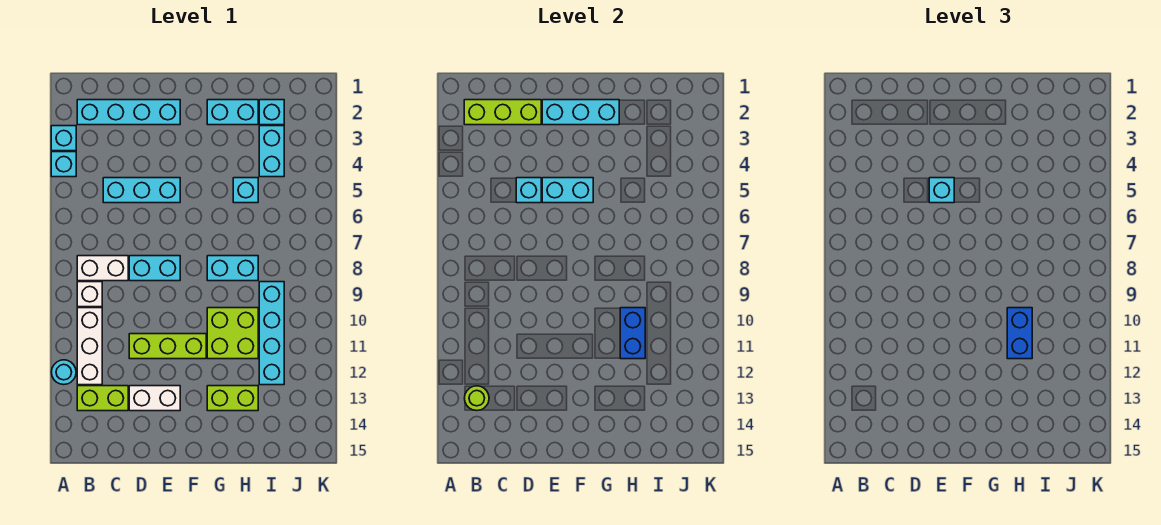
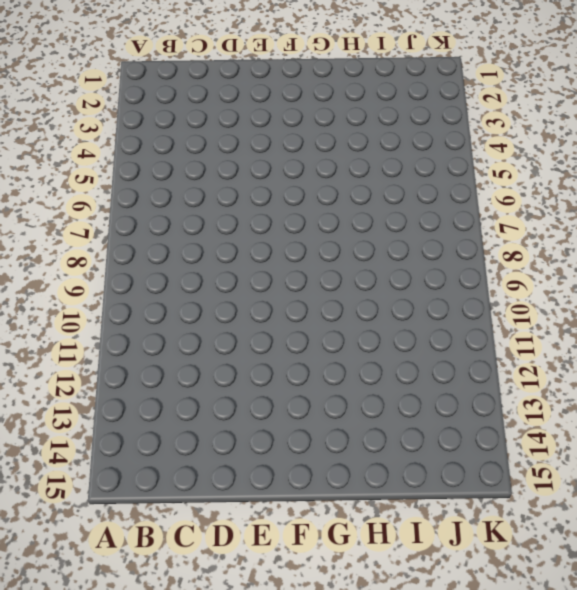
none -> cyan brick A3 level 1
none -> cyan brick A4 level 1
none -> cyan round brick A12 level 1

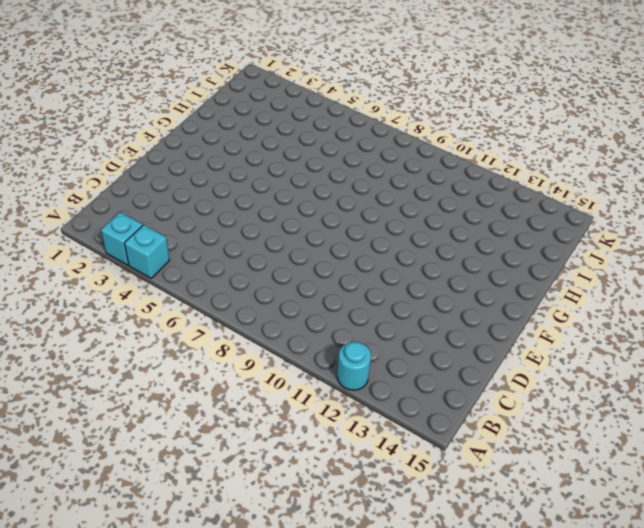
none -> cyan brick B2:E2 level 1
none -> white brick B8:C8 level 1
none -> white brick B9 level 1

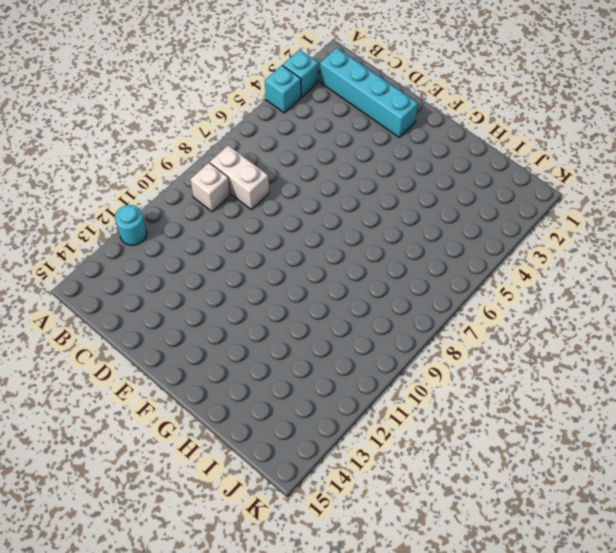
none -> white brick B10:B12 level 1
none -> lime brick B13:C13 level 1
none -> cyan brick C5:E5 level 1

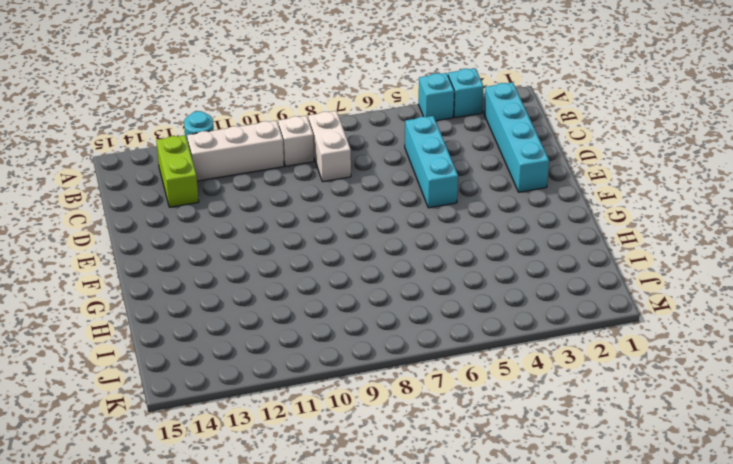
none -> cyan brick D8:E8 level 1
none -> lime brick D11:F11 level 1
none -> white brick D13:E13 level 1

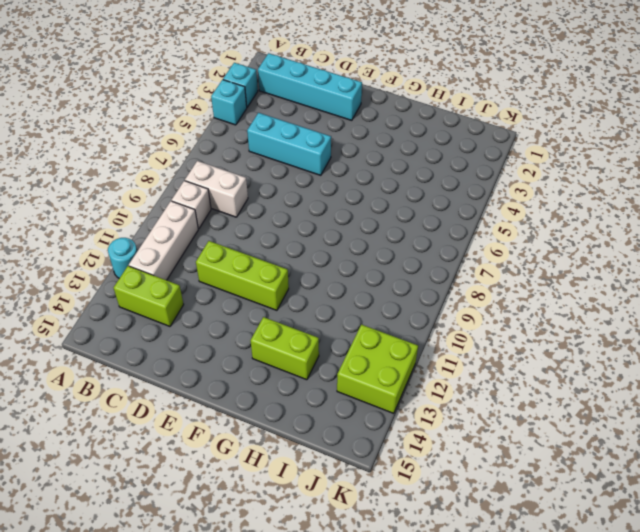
lime brick J12:K13 level 1 -> lime brick G10:H11 level 1
none -> cyan brick D8:E8 level 1
none -> white brick D13:E13 level 1
none -> cyan brick G2:H2 level 1

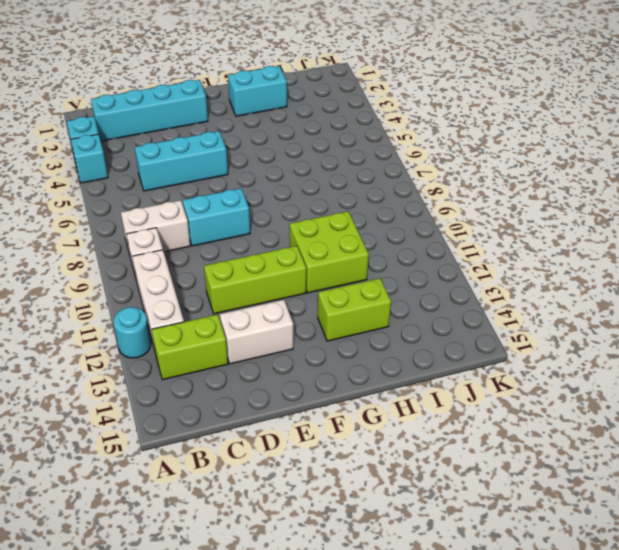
none -> cyan brick G8:H8 level 1
none -> cyan brick H5 level 1
none -> cyan brick I2 level 1

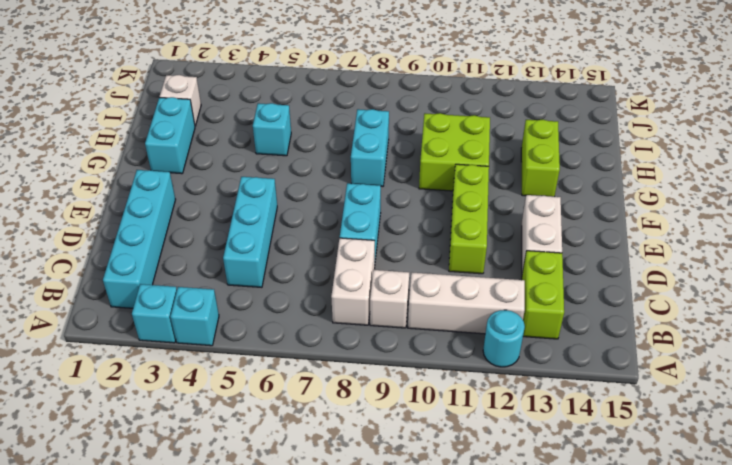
white brick I2 level 1 -> cyan brick I2 level 1
none -> cyan brick I3:I4 level 1
none -> cyan brick I9:I12 level 1
none -> lime brick B2:D2 level 2

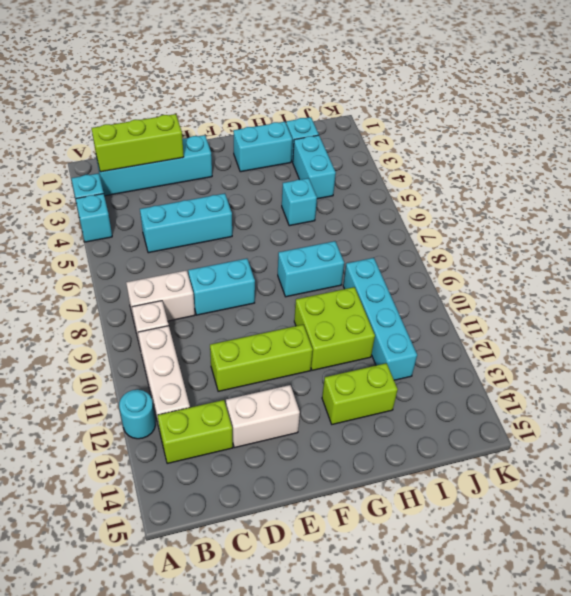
none -> lime round brick B13 level 2
none -> cyan brick D5 level 2
none -> cyan brick E2:G2 level 2

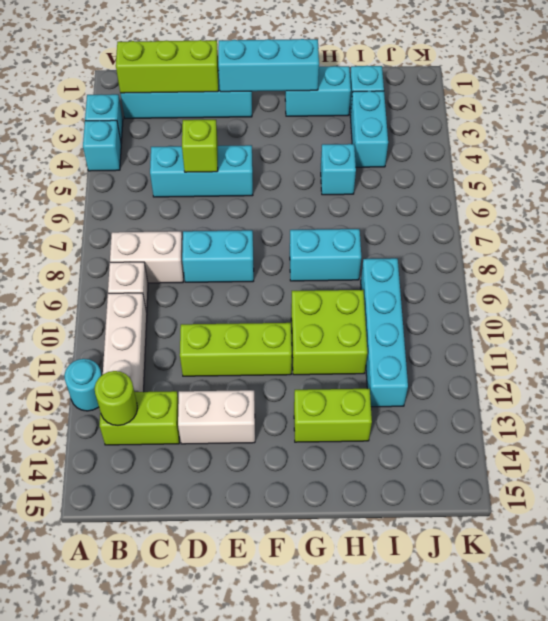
lime brick D5 level 2 -> cyan brick D5 level 2
none -> cyan brick E5:F5 level 2
none -> blue brick H10:H11 level 2
none -> cyan brick E5 level 3

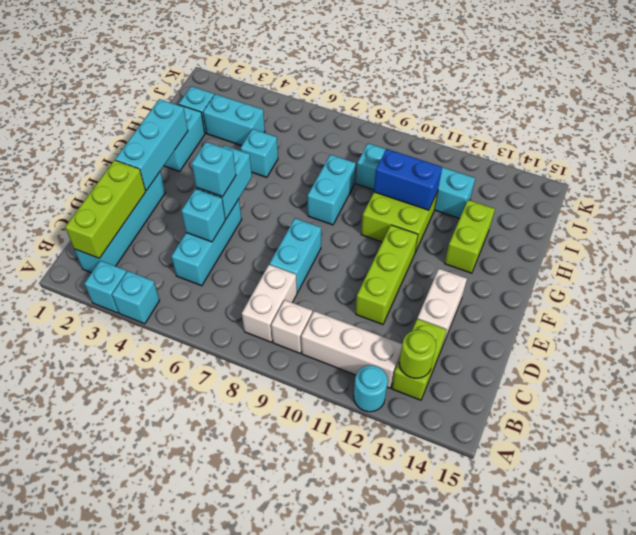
none -> blue brick H10:H11 level 3

